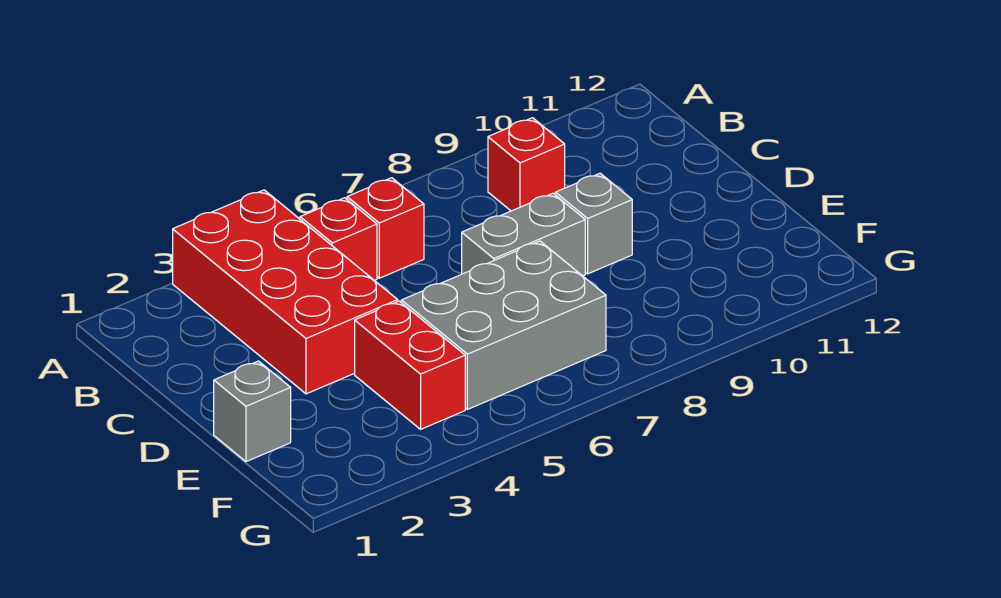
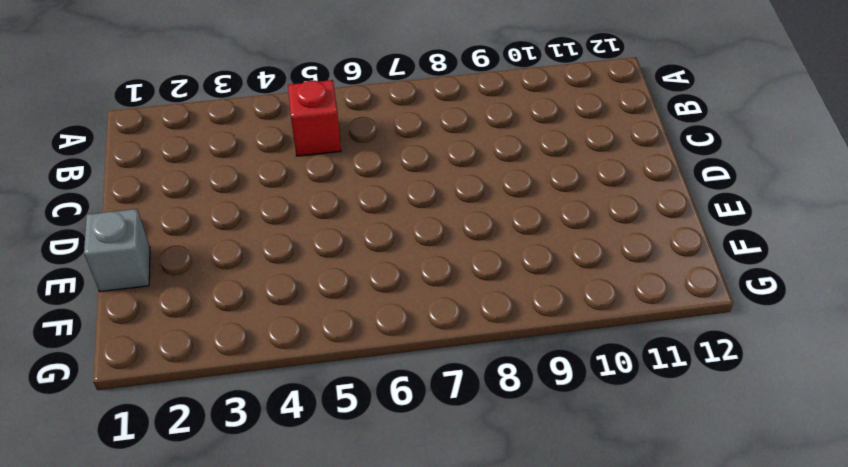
none -> red brick A3:D4 level 1
none -> red brick B6 level 1

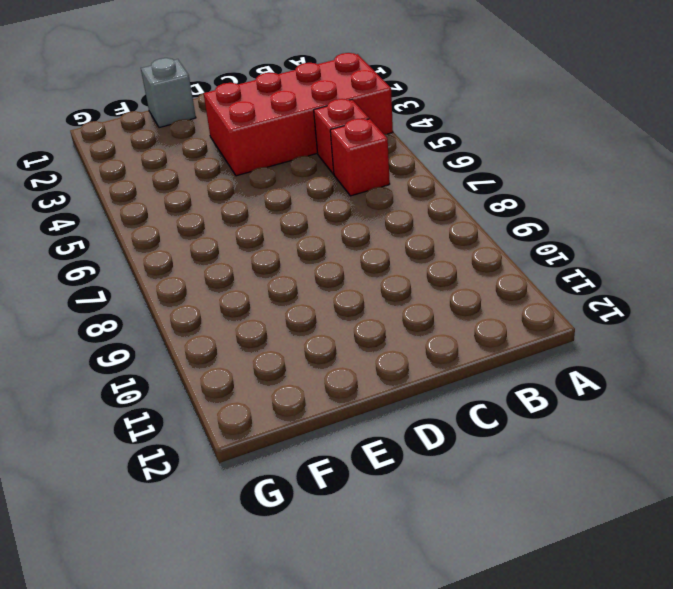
none -> red brick B9 level 1
none -> grey brick D7:D8 level 1

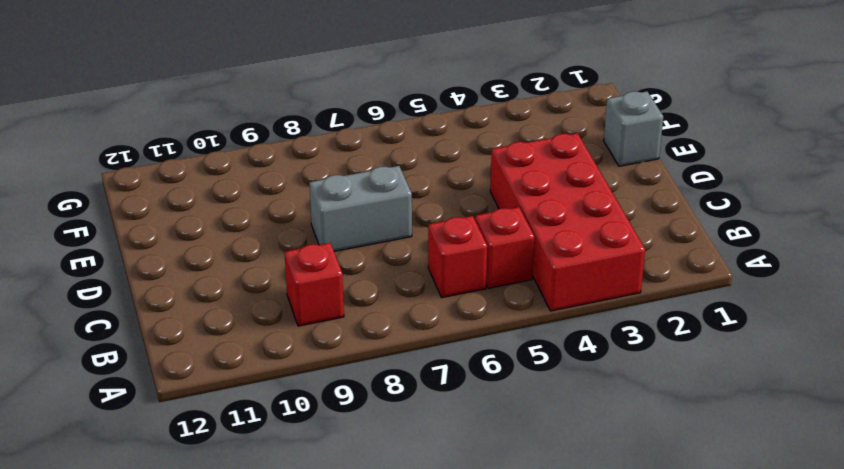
none -> grey brick D9 level 1
none -> red brick E4:F4 level 1

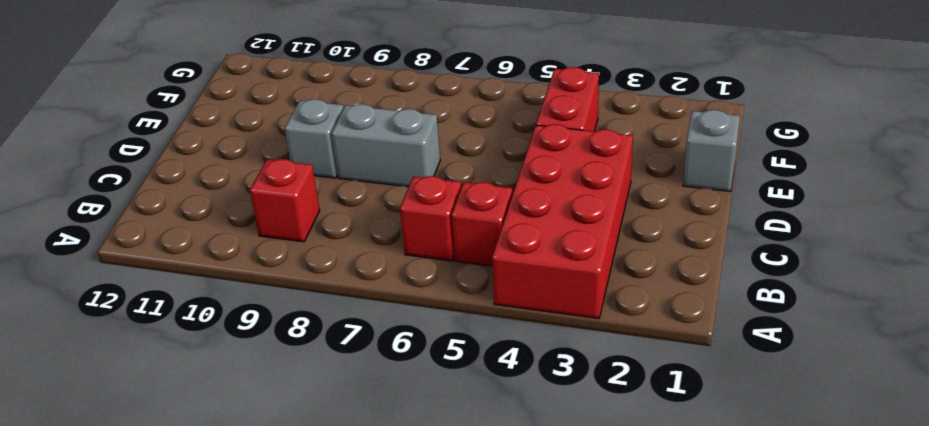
none -> grey brick E5:F7 level 1

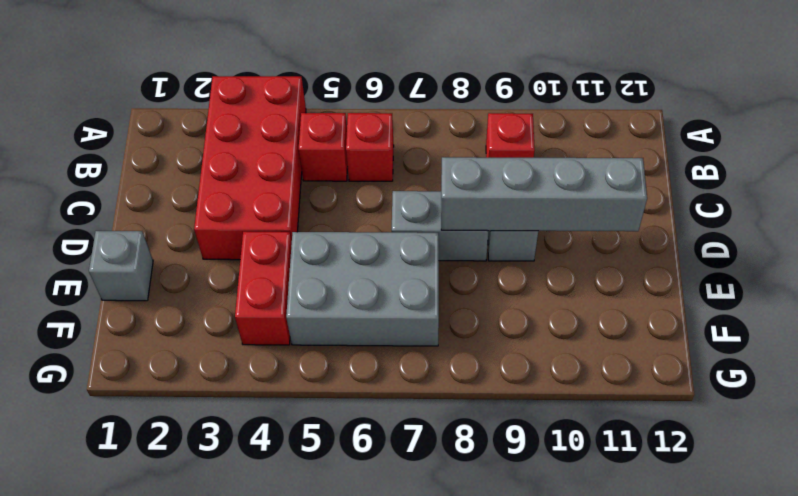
grey brick D8:D11 level 2 -> none

